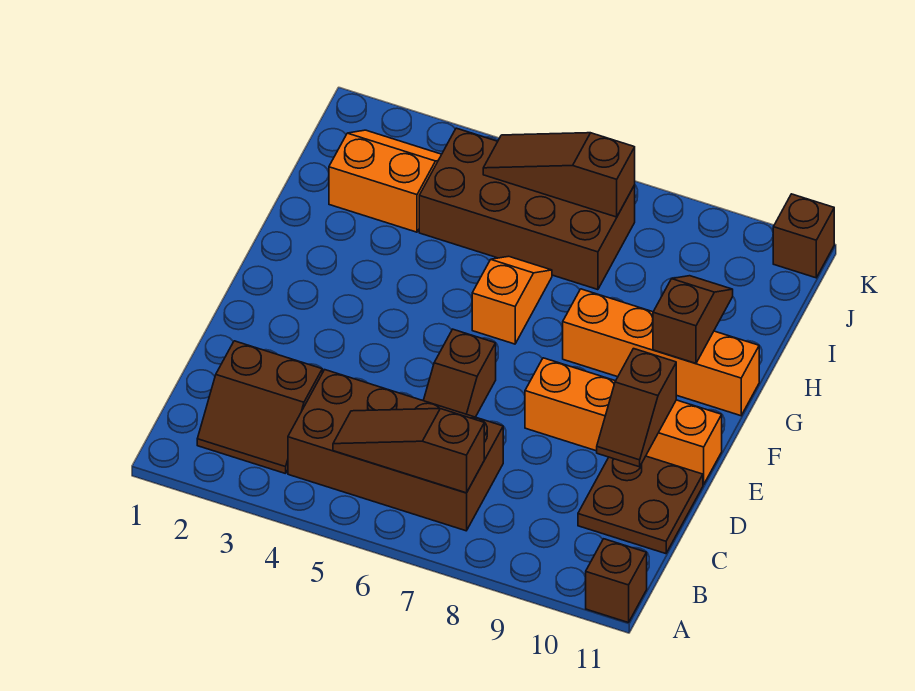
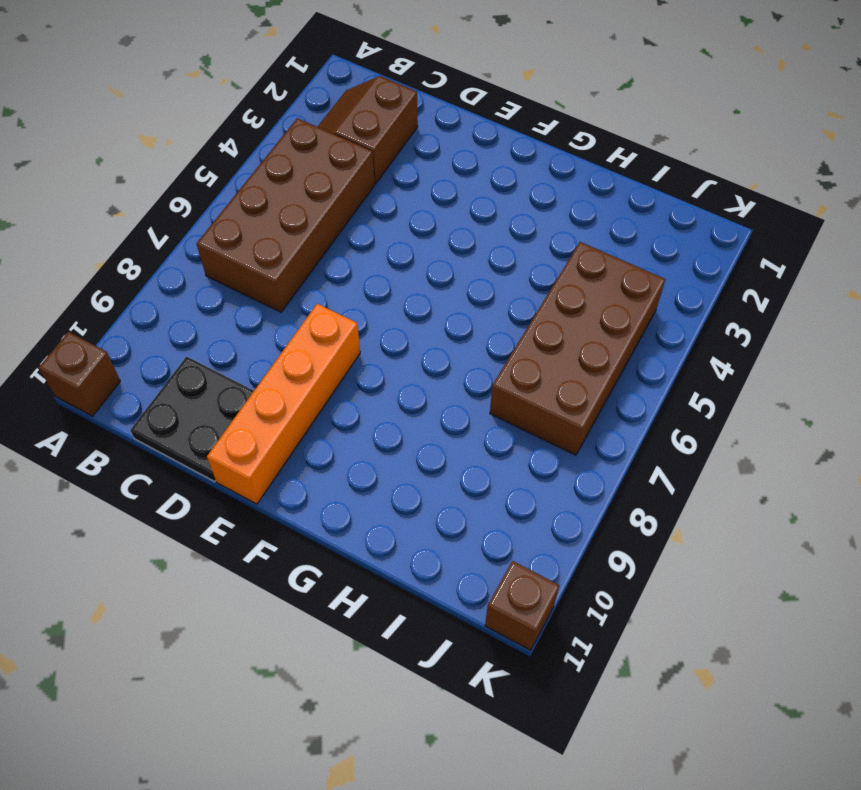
black plate C10:D11 level 1 -> brown plate C10:D11 level 1
none -> brown slope D6:E6 level 1 top E
none -> orange slope G6:H6 level 1 top G
none -> orange brick G8:G11 level 1

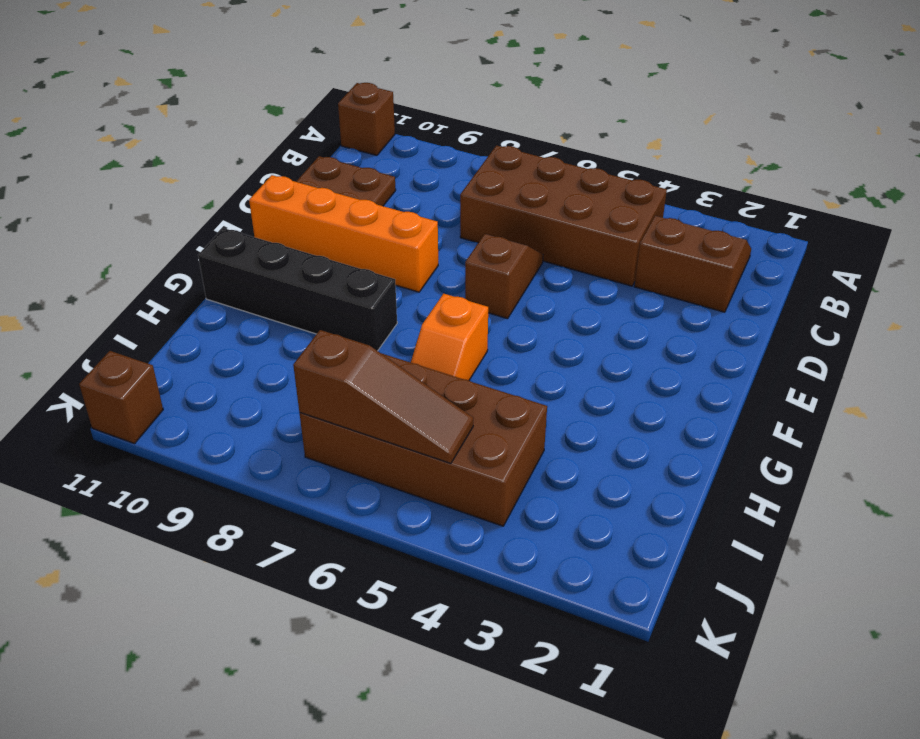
black brick G8:G11 level 1 -> orange brick G8:G11 level 1
none -> orange slope I2:J3 level 1 top I
none -> brown slope B5:B7 level 2 top 7
none -> brown slope D10:E10 level 2 top E

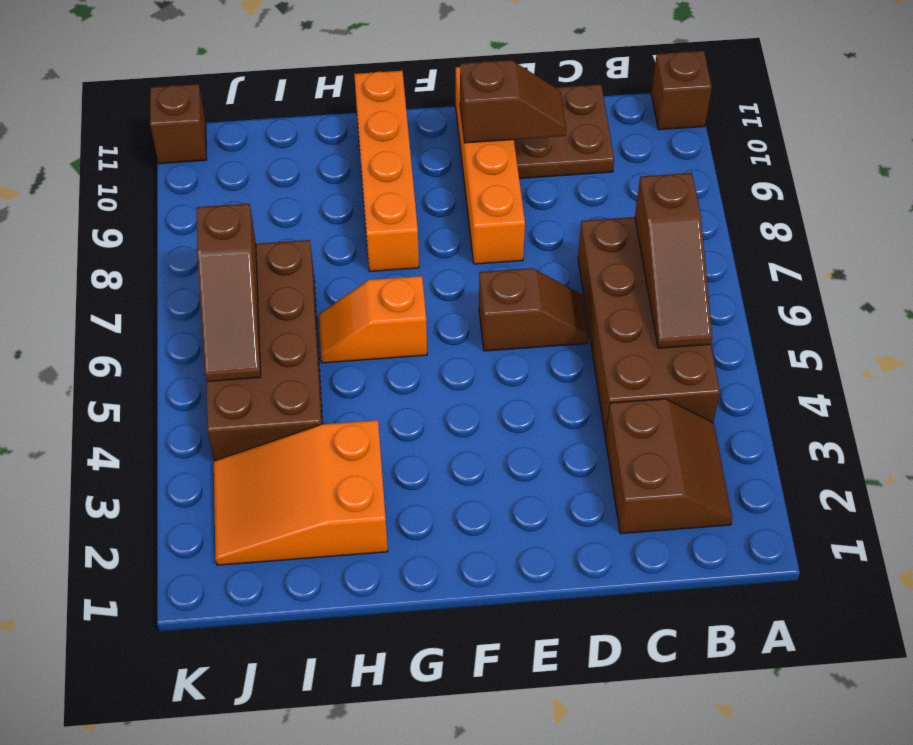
orange slope H2:J3 level 1 top H -> orange slope I2:J3 level 1 top I
none -> brown slope G10:H10 level 2 top G

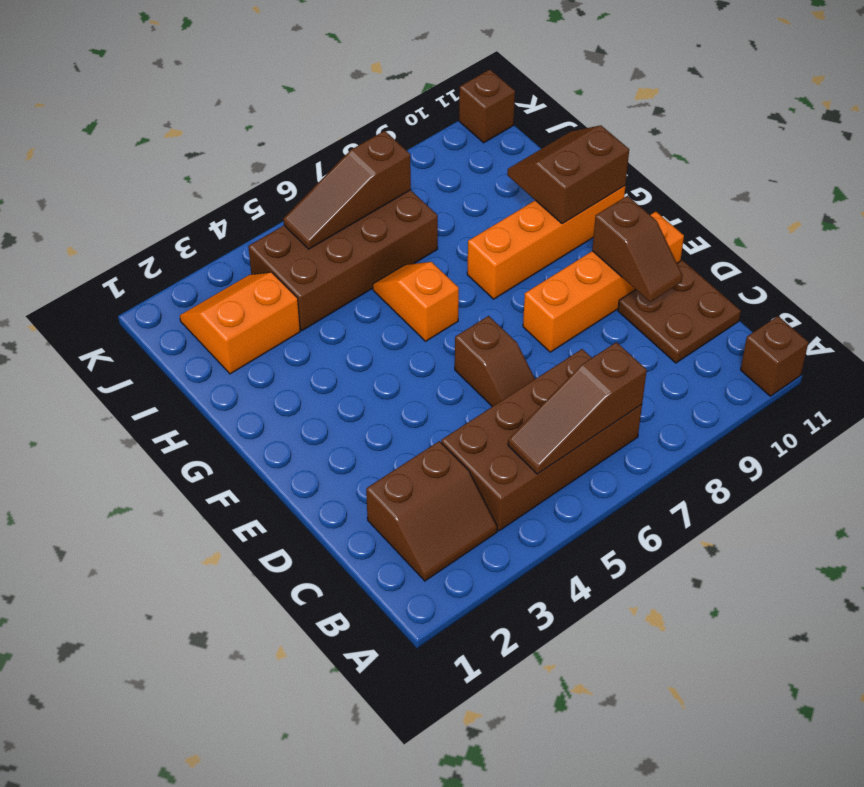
brown slope G10:H11 level 2 top G -> brown slope G10:H10 level 2 top G

